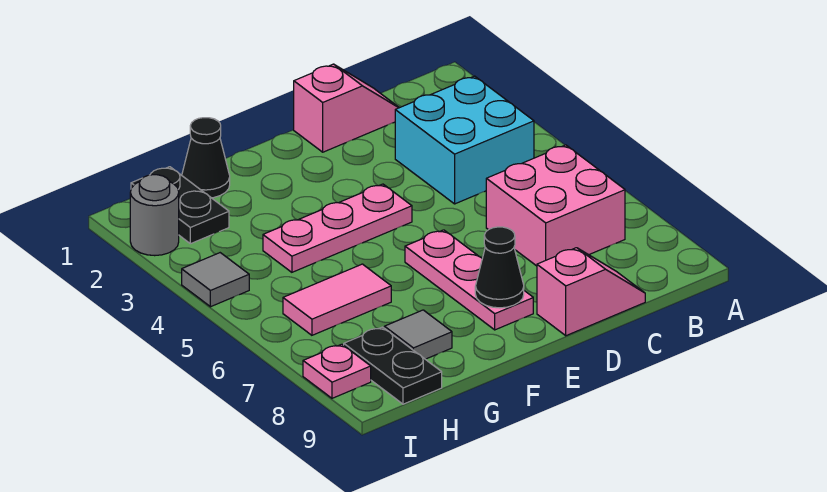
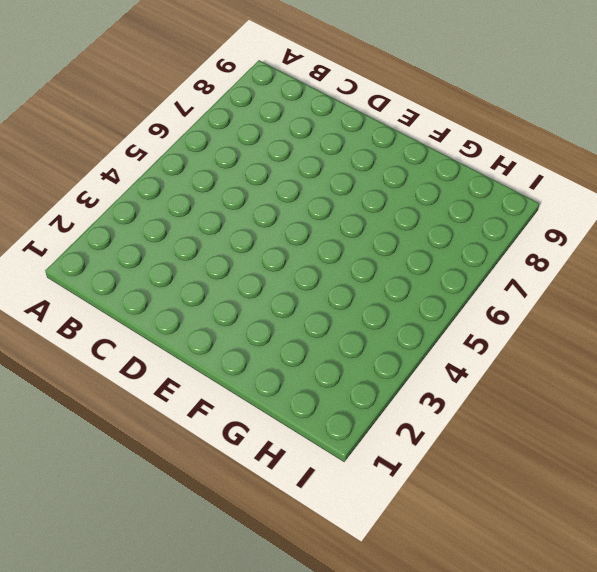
none -> cyan brick B3:C4 level 1
none -> pink brick B6:C7 level 1
none -> pink slope C1:D1 level 1 top D

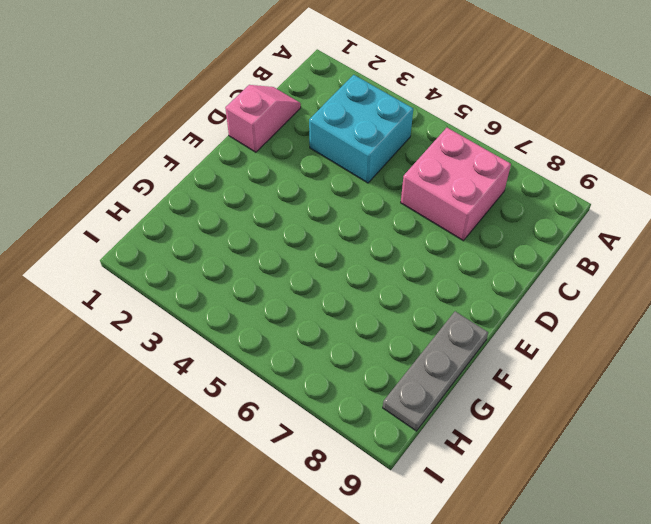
grey plate F9:H9 level 1 -> black plate H8:H9 level 1
none -> pink slope C9:D9 level 1 top D
none -> pink plate E4:G4 level 1
none -> pink plate E6:E8 level 1

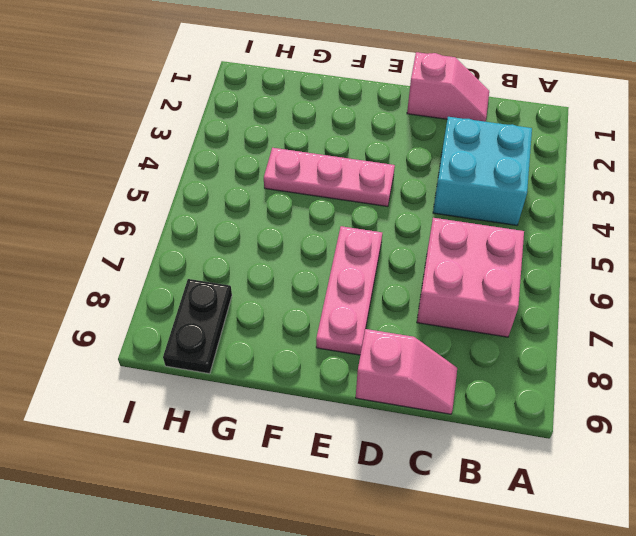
none -> black cone G1 level 1
none -> pink tile G6:H6 level 1
none -> grey tile G8 level 1

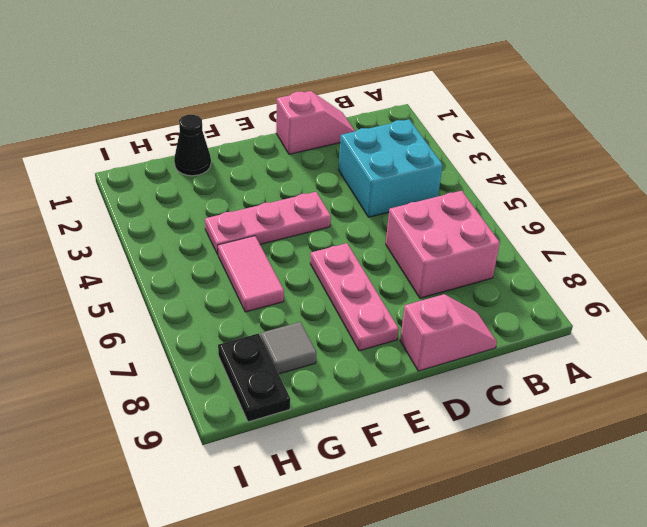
pink tile G5:G6 level 1 -> pink tile G6:H6 level 1
none -> black plate H1:H2 level 1
none -> grey round brick I2 level 1
none -> grey tile I4 level 1

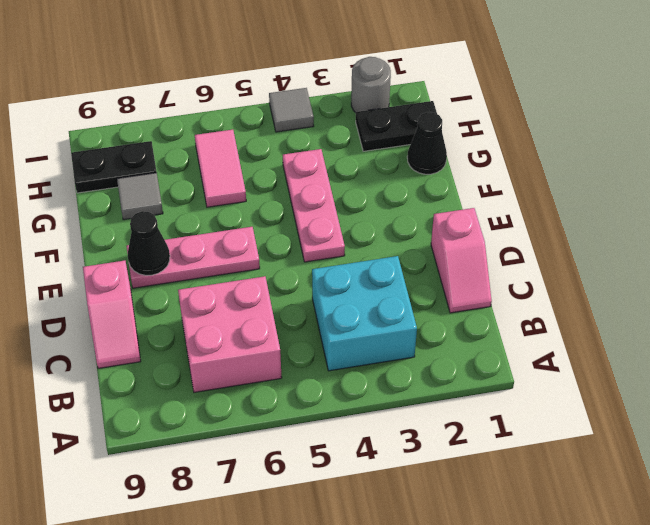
none -> pink plate I8 level 1

